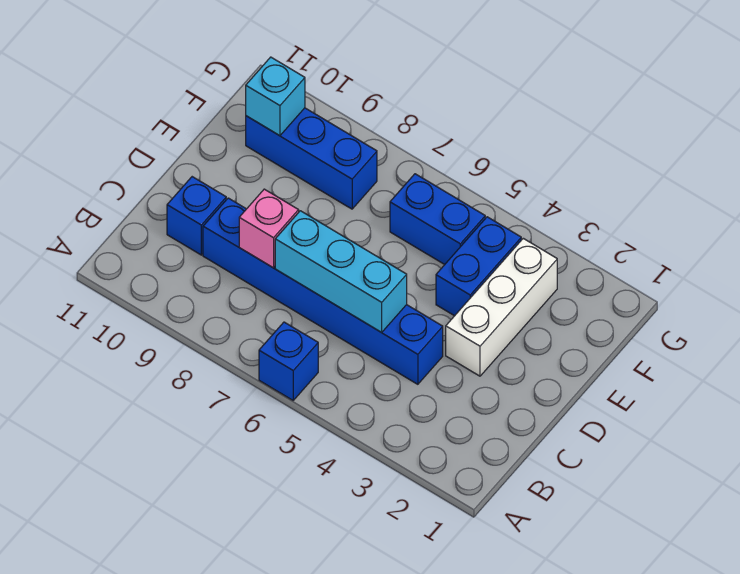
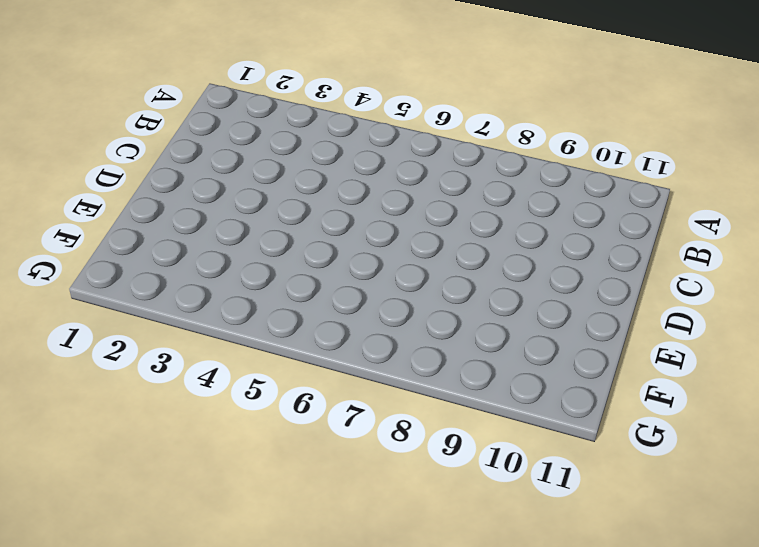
none -> blue brick A6 level 1
none -> blue brick C4:C9 level 1

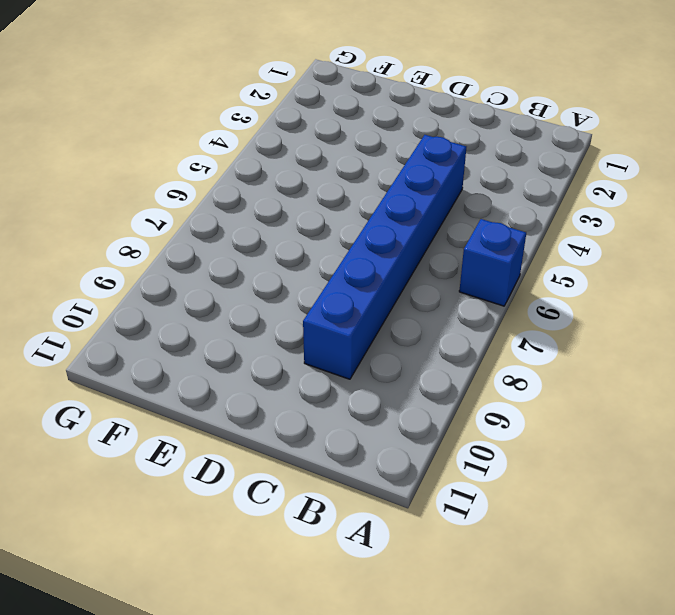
none -> blue brick C10 level 1
none -> white brick D3:F3 level 1

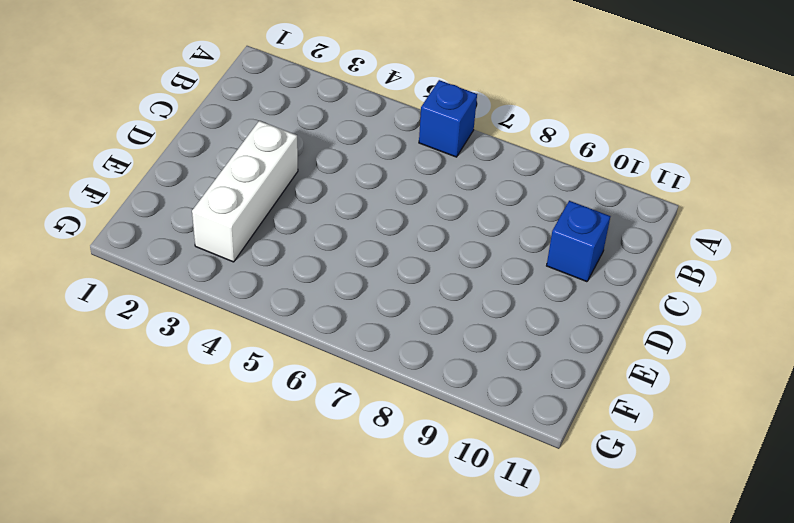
none -> blue brick C4:C9 level 1
none -> blue brick E4:F4 level 1

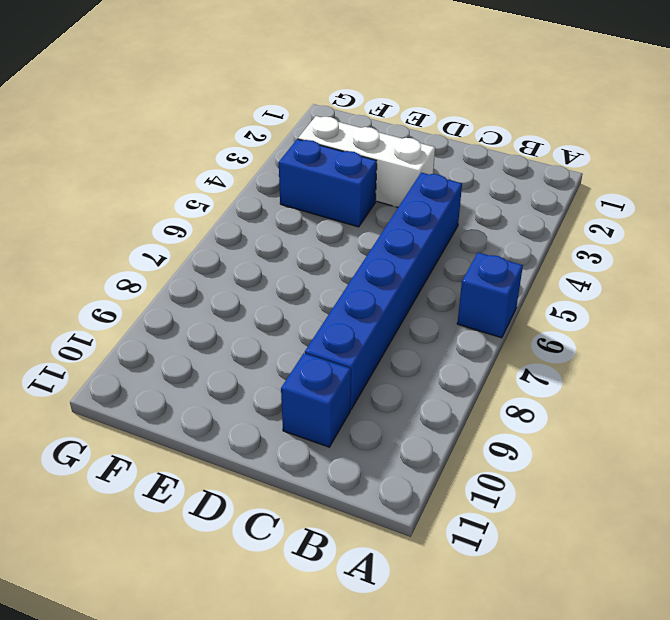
none -> blue brick F5:F6 level 1
none -> blue brick F8:F10 level 1

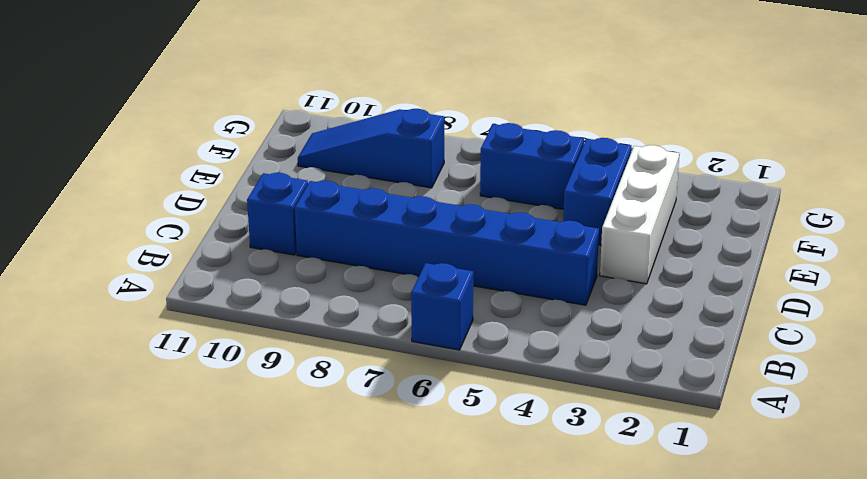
blue slope F8:F10 level 1 top 8 -> blue brick F8:F10 level 1
none -> cyan brick C5:C7 level 2
none -> pink brick C8 level 2

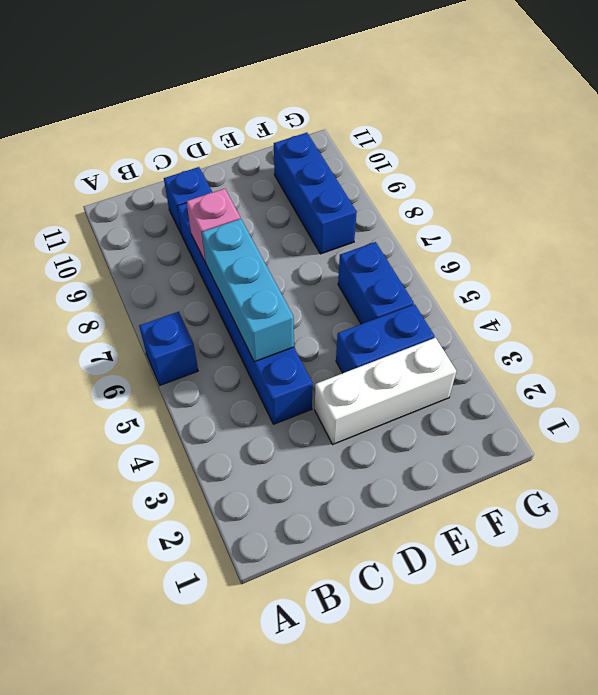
none -> cyan brick F10 level 2

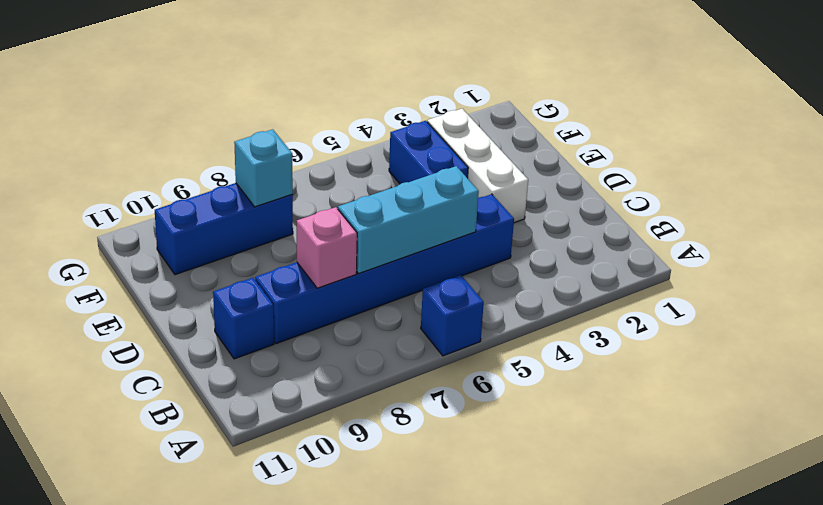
cyan brick F8 level 2 -> cyan brick F10 level 2
none -> blue brick F5:F6 level 1

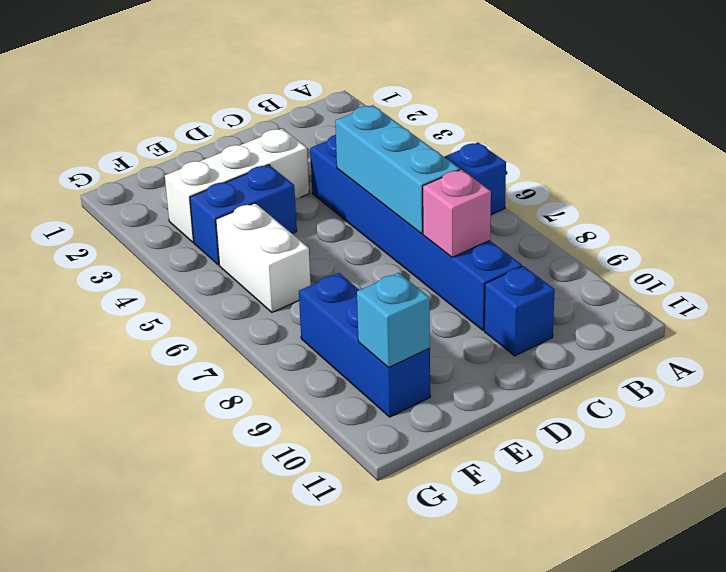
white brick F5:F6 level 1 -> blue brick F5:F6 level 1

